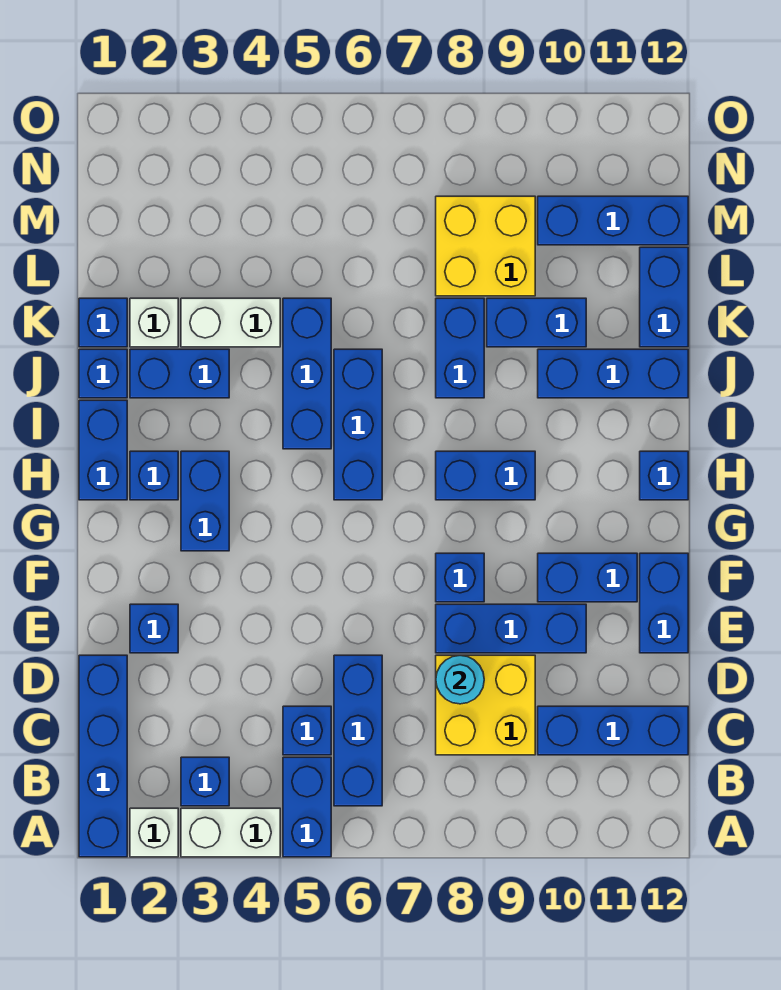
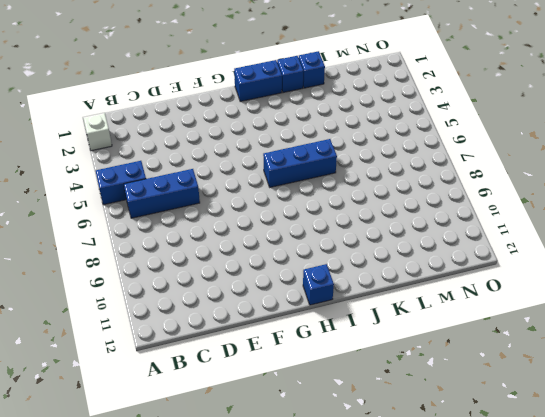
none -> blue brick A1:D1 level 1
none -> white brick A3:A4 level 1
none -> blue brick B3 level 1
none -> blue brick C5 level 1

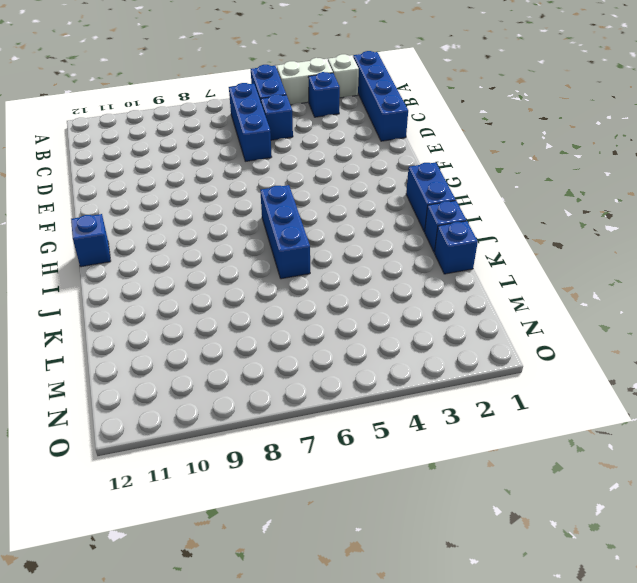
none -> yellow brick C8:D9 level 1
none -> blue brick C10:C12 level 1
none -> blue brick E2 level 1
none -> blue brick E8:E10 level 1

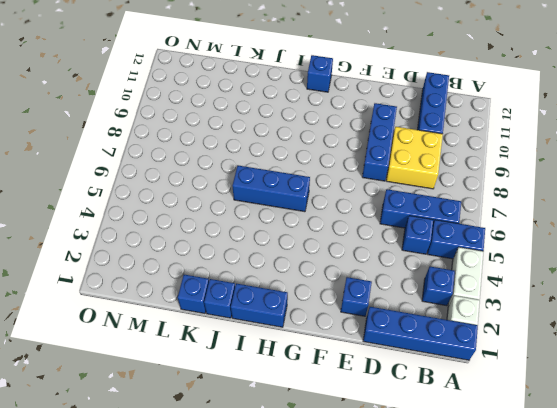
none -> blue brick E12:F12 level 1
none -> blue brick F8 level 1
none -> blue brick F10:F11 level 1
none -> blue brick G3:H3 level 1

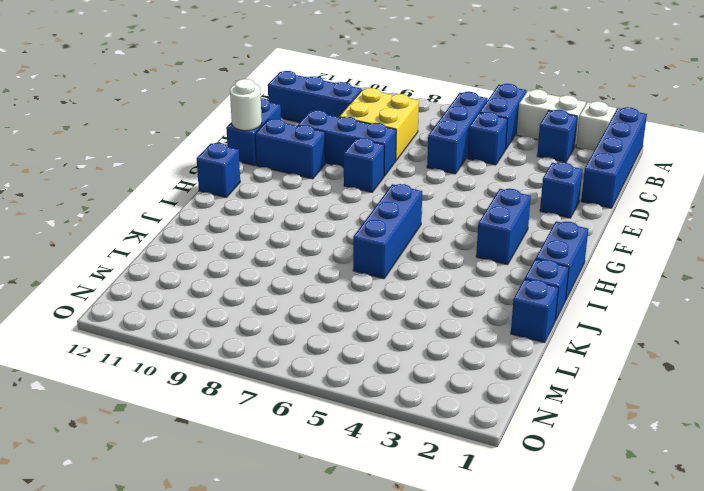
white round brick F12 level 2 -> none
none -> blue brick H2 level 1
none -> blue brick H8:H9 level 1
none -> blue brick I5:K5 level 1
none -> blue brick J2:J3 level 1

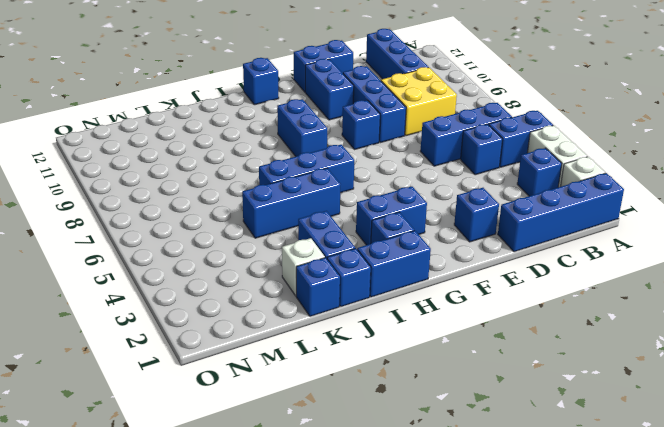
none -> blue brick J8:K8 level 1
none -> blue brick J10:J12 level 1
none -> white brick K3:K4 level 1
none -> blue brick K9:K10 level 1

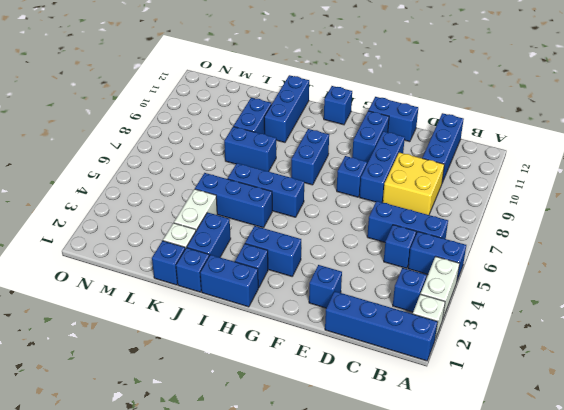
none -> blue brick K12:L12 level 1
none -> yellow brick L8:M9 level 1
none -> blue brick M10:M12 level 1
none -> cyan round brick D8 level 2

